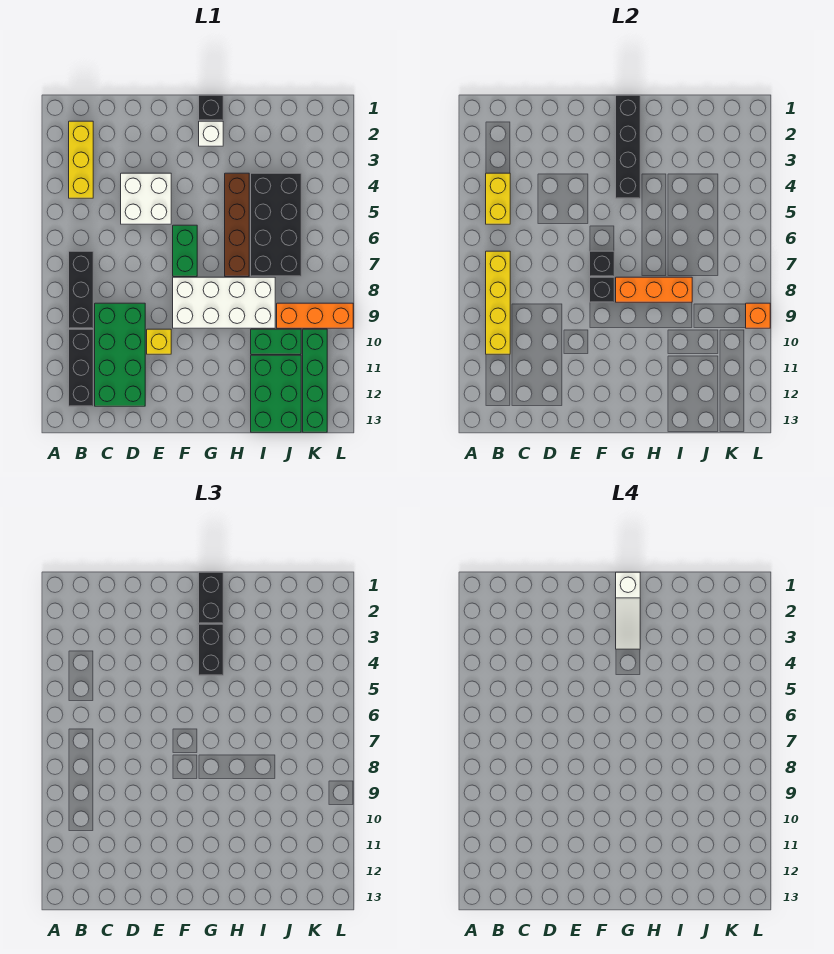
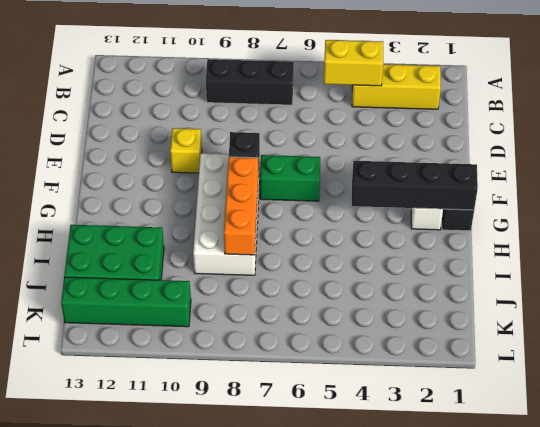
none -> black brick B10:B12 level 1
none -> green brick C9:D12 level 1
none -> white brick D4:E5 level 1

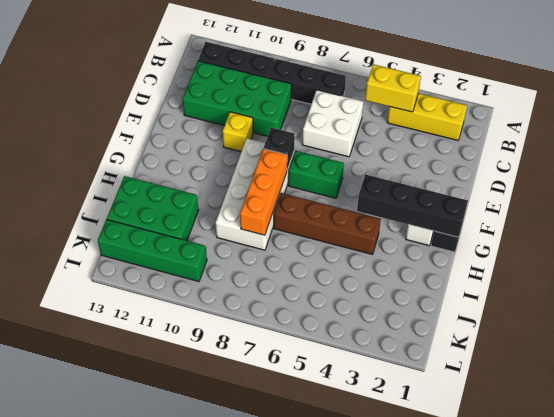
white brick C6:D7 level 1 -> white brick D4:E5 level 1
none -> black brick I4:J7 level 1
none -> green brick I10:J10 level 1
none -> orange brick J9:L9 level 1

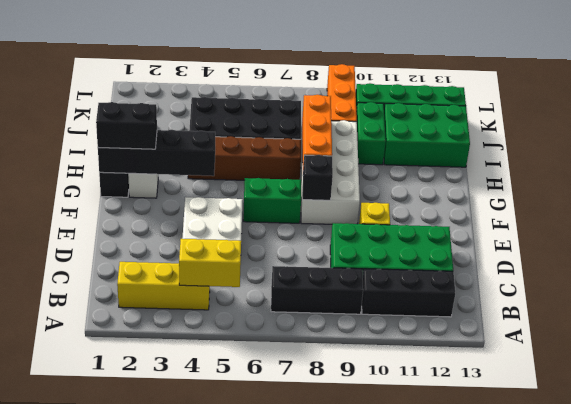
none -> yellow brick B7:B10 level 2
none -> black brick F7 level 2
none -> orange brick L9 level 2

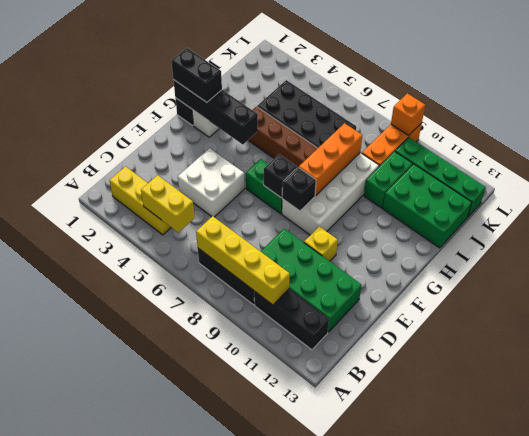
none -> black brick G3:G4 level 3
none -> white slope G1:G3 level 4 top 1

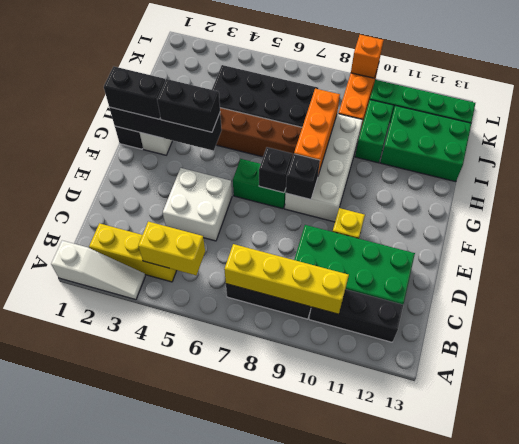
white slope A1:A3 level 1 top 1 -> white slope G1:G3 level 4 top 1

